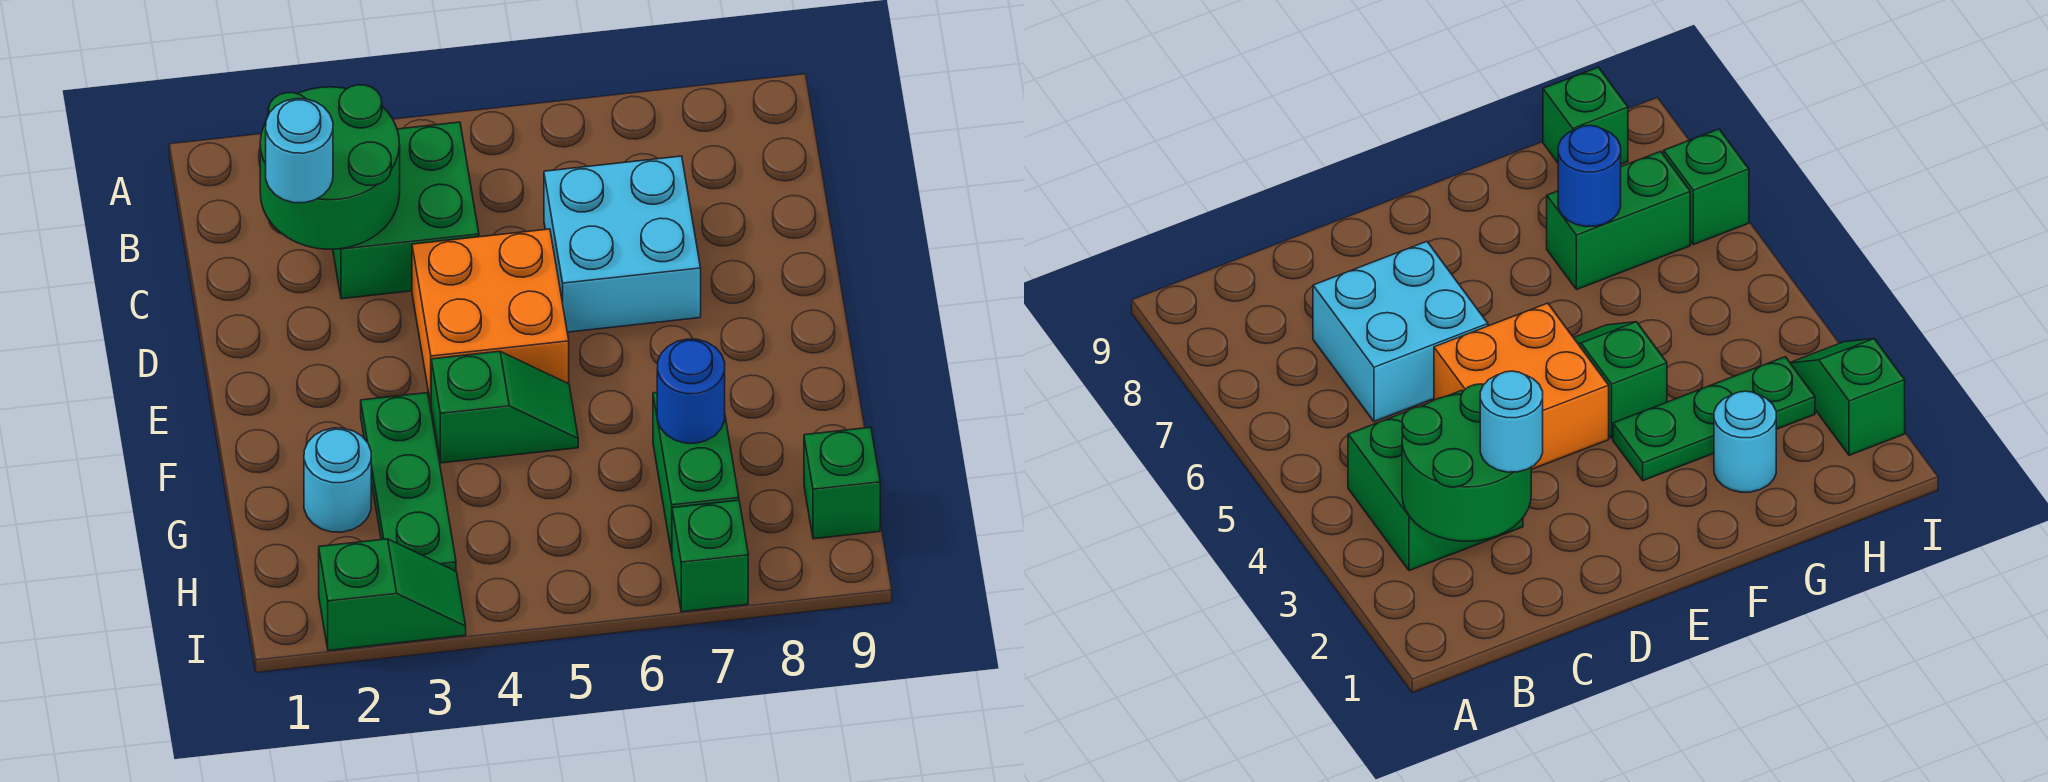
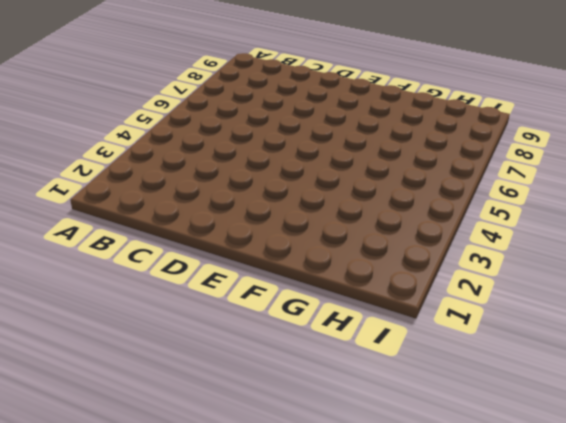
none -> green brick B3:C4 level 1
none -> cyan brick C6:D7 level 1
none -> orange brick D4:E5 level 1

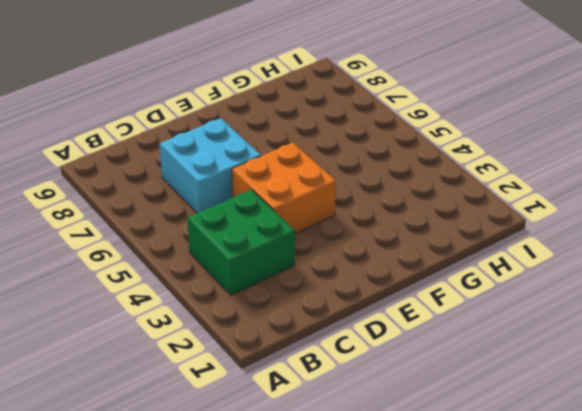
none -> green plate F3:H3 level 1
none -> green slope F4:F5 level 1 top 4
none -> cyan round brick G2 level 1

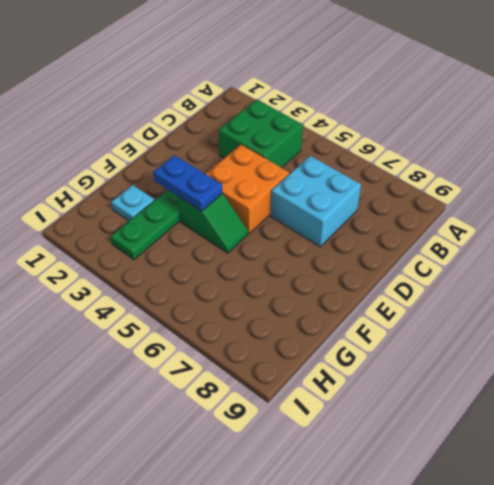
blue plate F3:F4 level 2 -> none
cyan plate G2 level 1 -> cyan round brick G2 level 1
none -> green brick G7:H7 level 1
none -> green brick H9 level 1
none -> green slope I2:I3 level 1 top 2

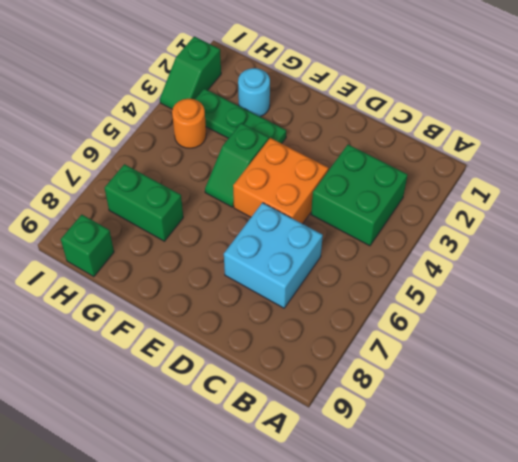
orange round brick H4 level 1 -> none
none -> green brick I7 level 1
none -> green round brick B2:C3 level 2
none -> blue round brick G7 level 2

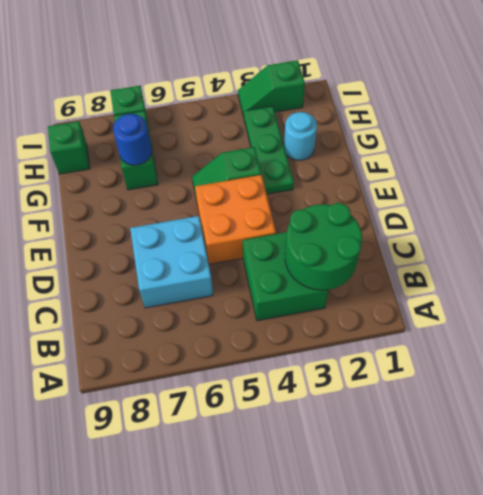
none -> cyan round brick C2 level 3

